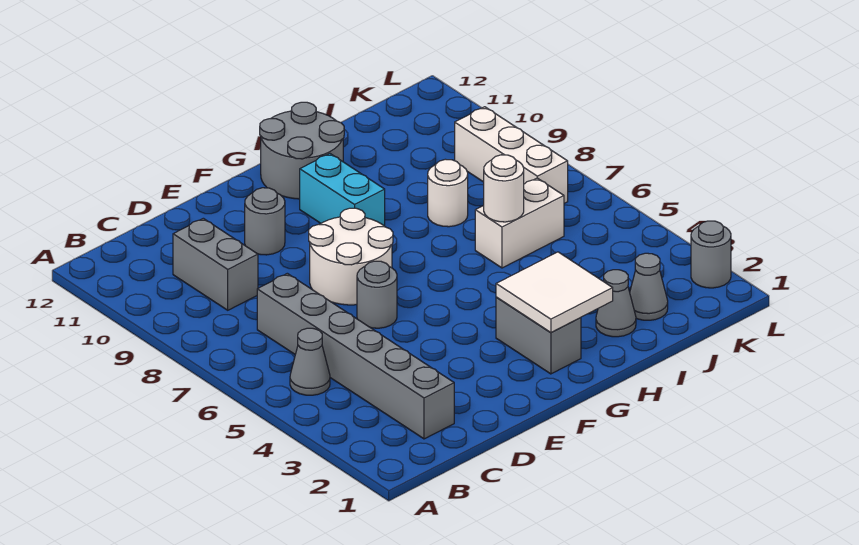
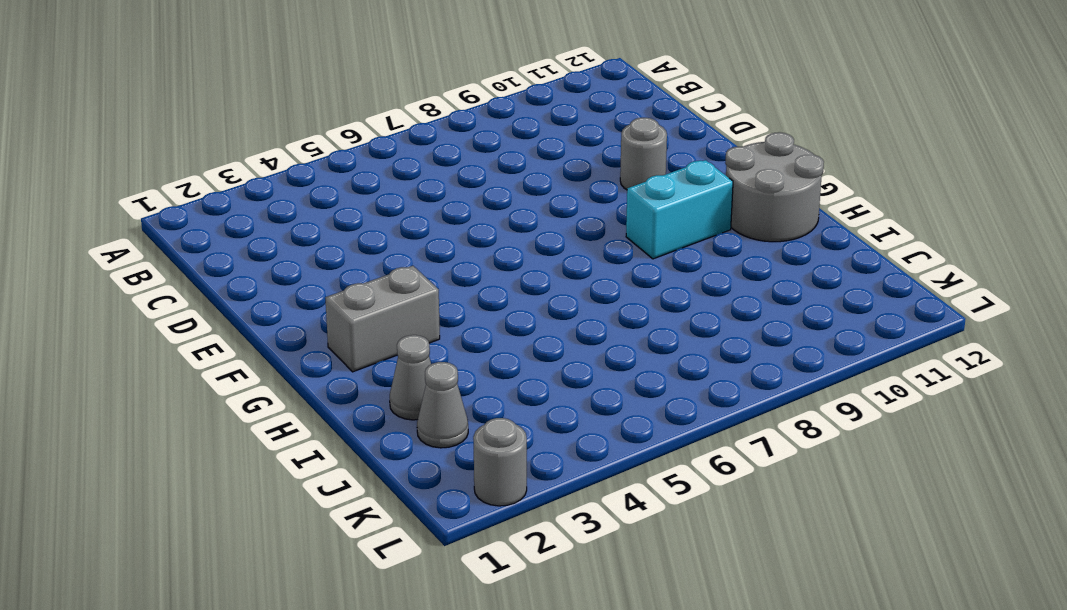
none -> grey cone B5 level 1
none -> grey brick C2:C7 level 1
none -> grey brick C9:C10 level 1

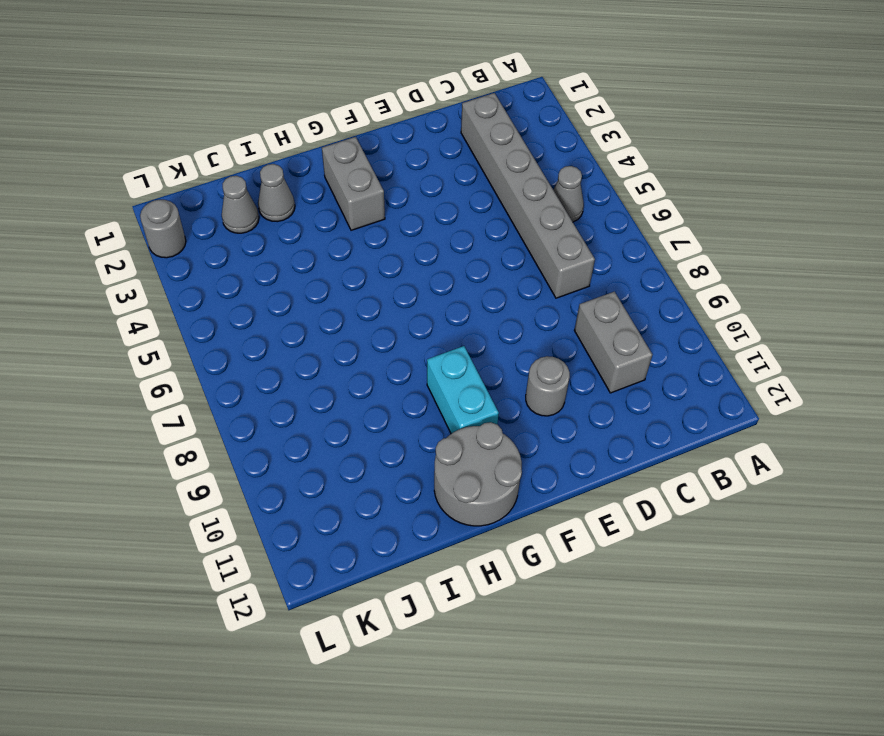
none -> grey round brick E6 level 1
none -> white round brick E7:F8 level 1
none -> white brick I6:J6 level 1

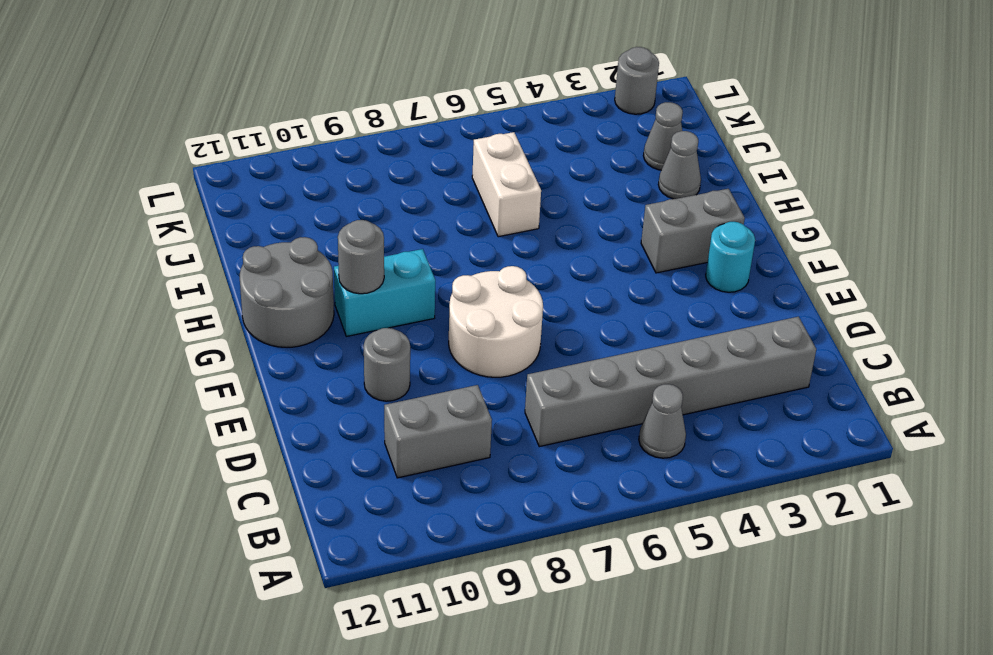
cyan round brick F2 level 1 -> none
grey round brick G10 level 2 -> grey round brick E6 level 1
none -> white round brick I8 level 1
none -> white brick K7:K9 level 1
none -> white tile G2:H3 level 2

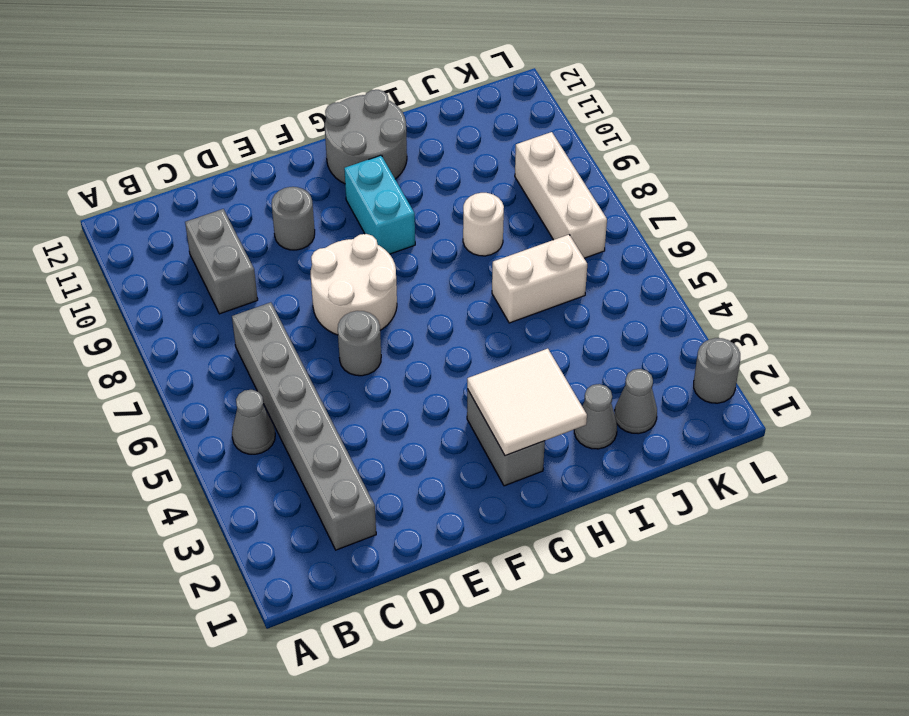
none -> white round brick I6 level 2

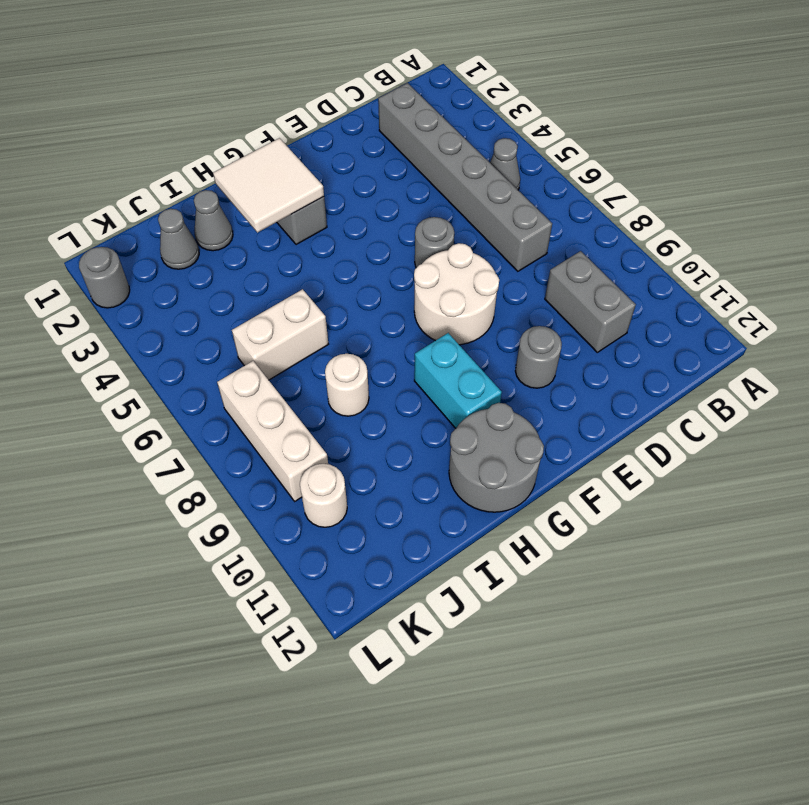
white round brick K10 level 1 -> white round brick I6 level 2

